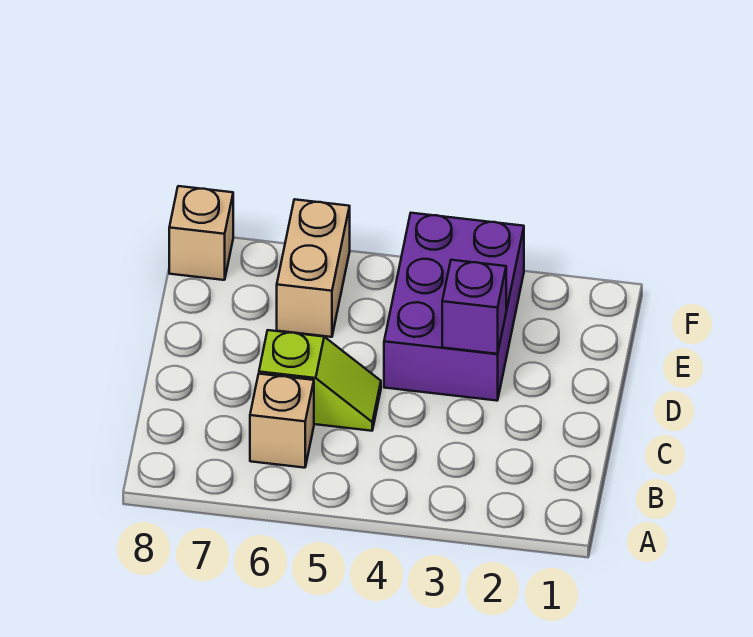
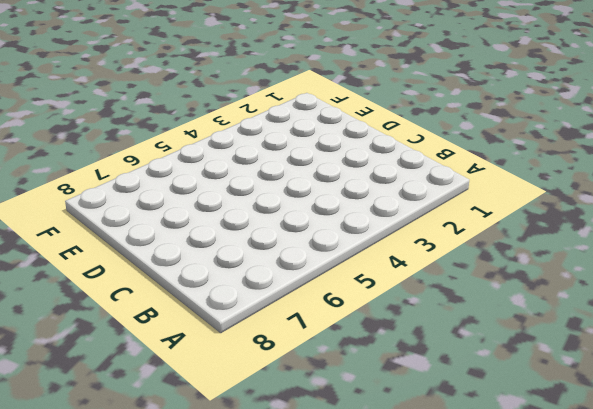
none -> tan brick B6 level 1
none -> lime slope C5:C6 level 1 top 6

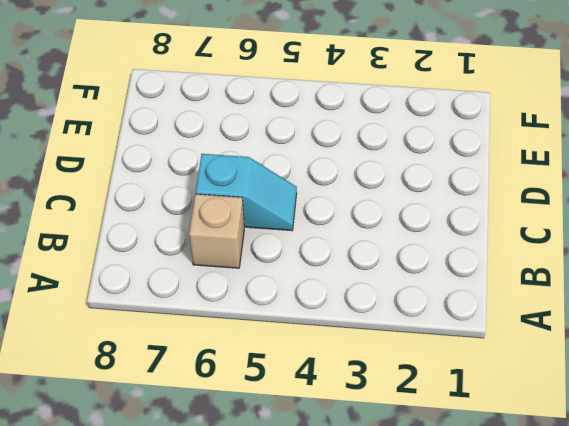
cyan slope C5:C6 level 1 top 6 -> lime slope C5:C6 level 1 top 6
none -> purple brick D3:F4 level 1
none -> tan brick E6:F6 level 1

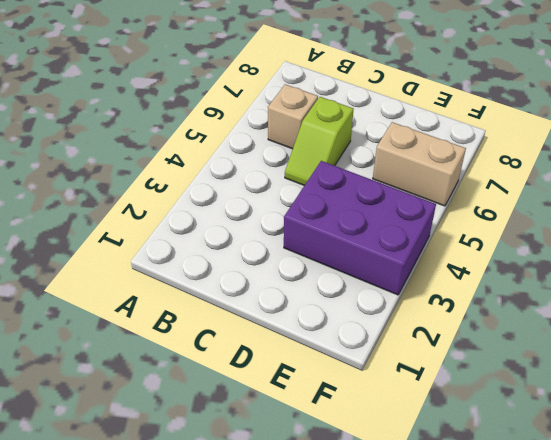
none -> tan brick F8 level 1
none -> purple brick D3 level 2

